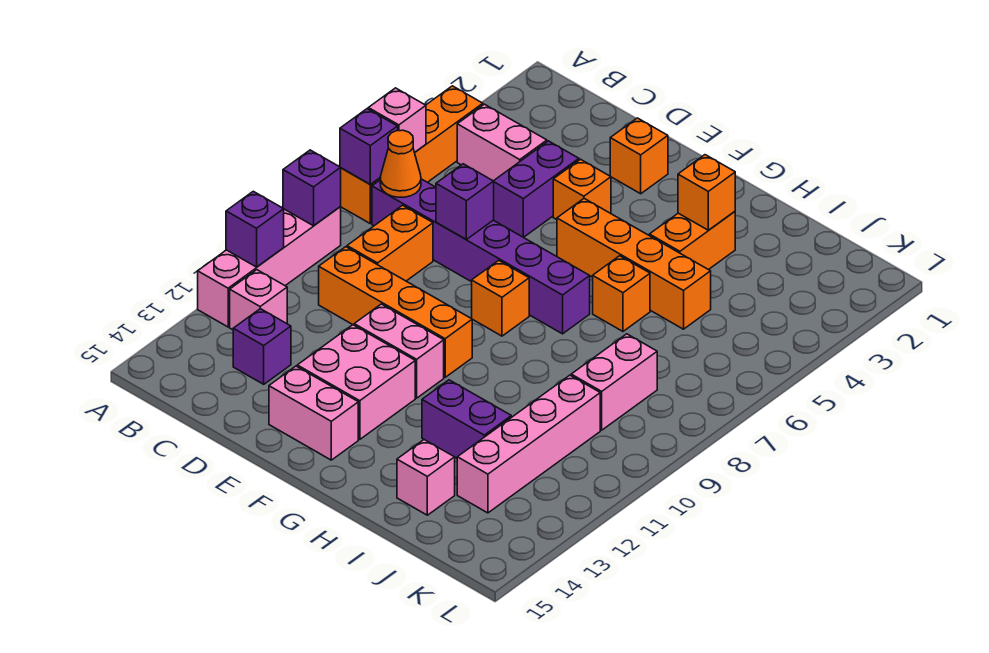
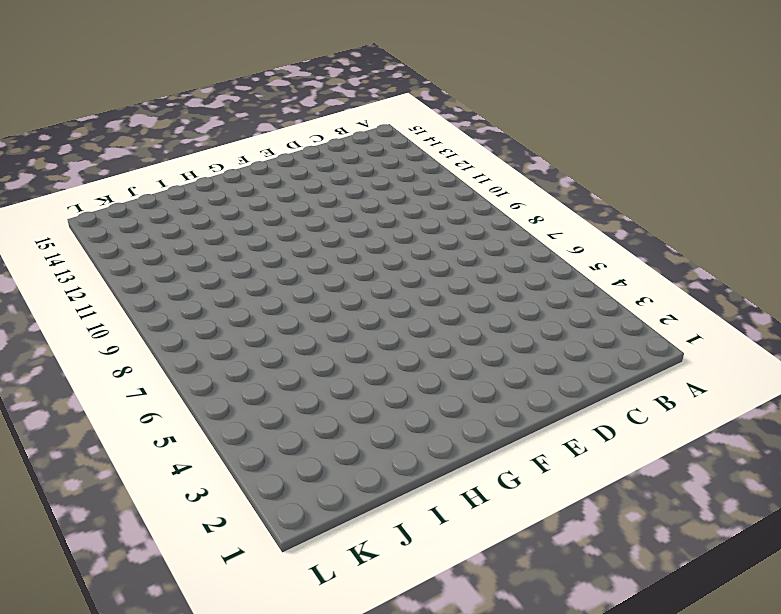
none -> orange brick A4:A7 level 1
none -> pink brick A9:A12 level 1
none -> pink brick B4:C4 level 1

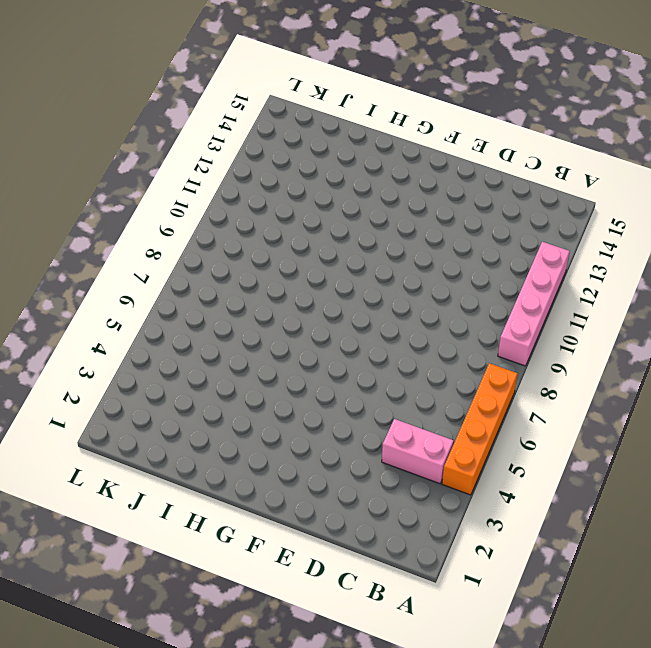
none -> purple brick B7:G7 level 1
none -> pink brick B12 level 1
none -> orange brick C8:C9 level 1

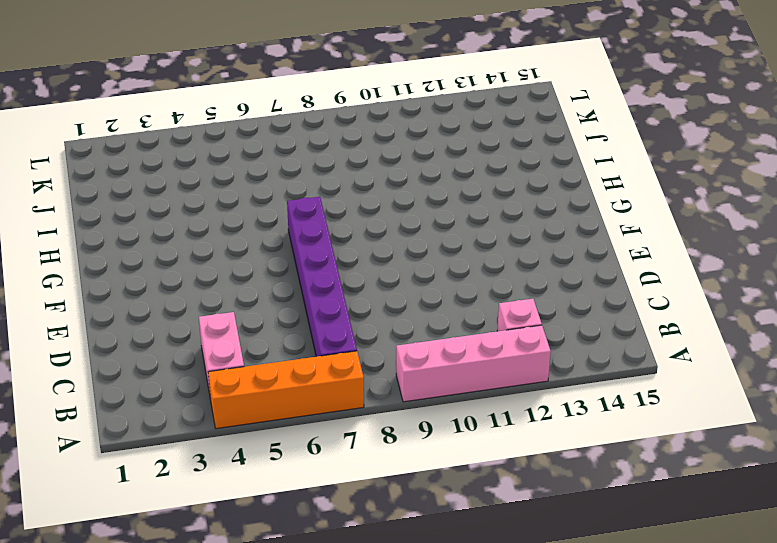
none -> orange brick C8:C9 level 1
none -> orange brick C10:F10 level 1
none -> purple brick C13 level 1

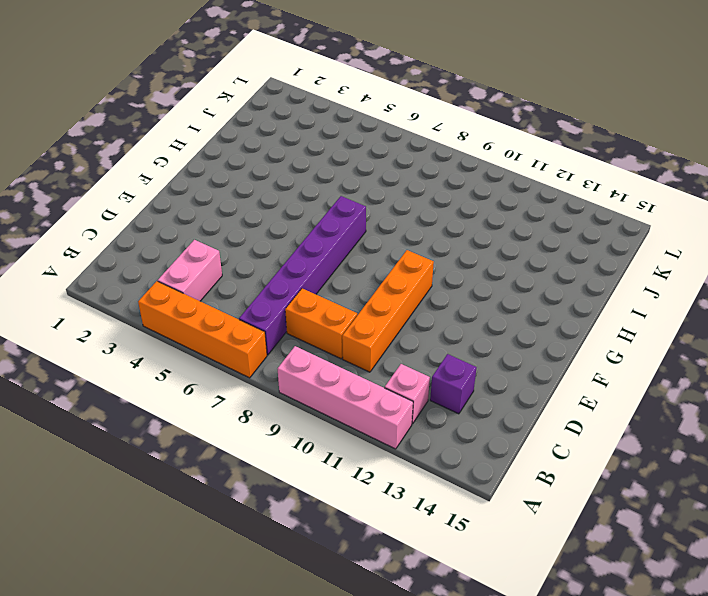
none -> purple brick D4:D5 level 1
none -> orange brick E2 level 1
none -> orange brick E4 level 1

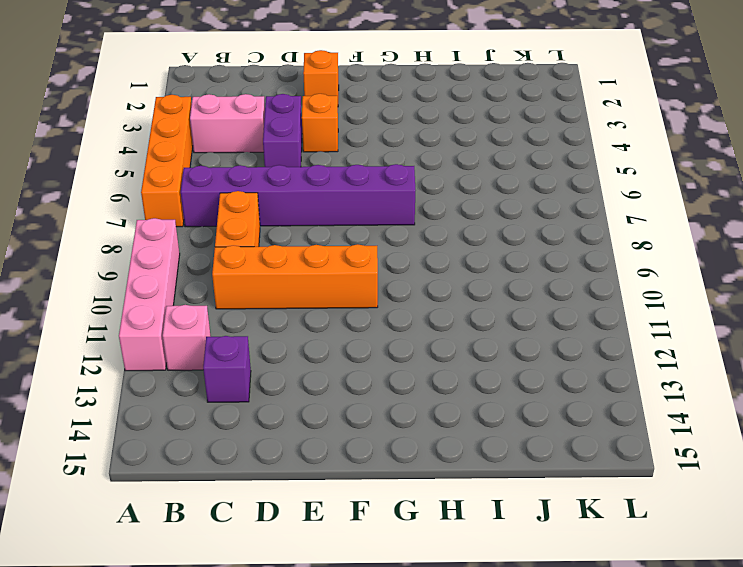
none -> pink brick E11:F11 level 1
none -> pink brick E12:F13 level 1
none -> pink brick E14:F14 level 1

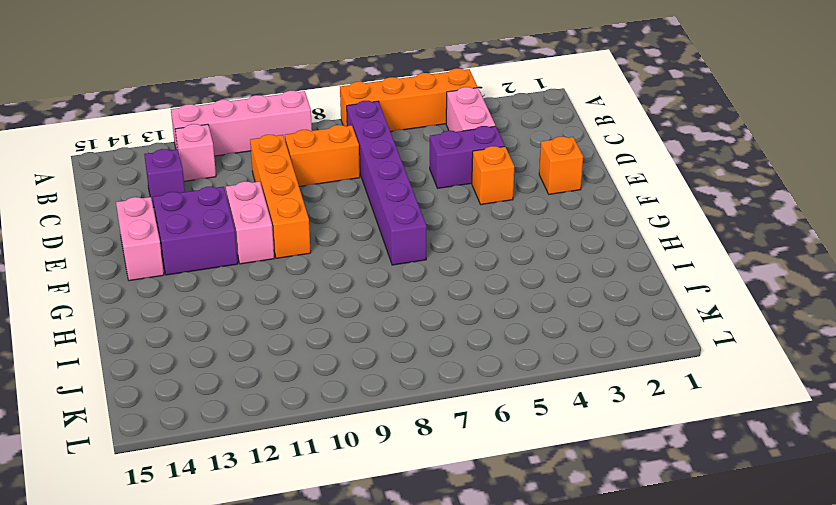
purple brick E12:F13 level 1 -> pink brick E12:F13 level 1
none -> orange brick F5:I5 level 1
none -> orange brick F8 level 1
none -> orange brick H3:H4 level 1

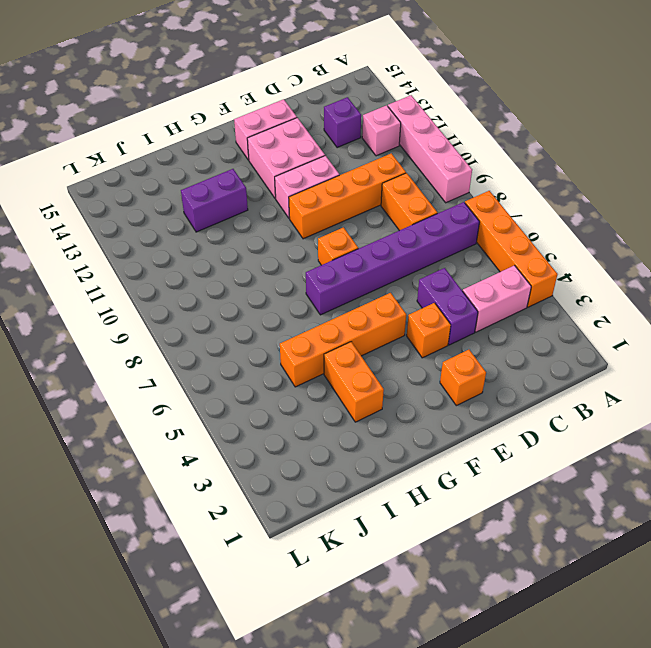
none -> orange brick H6 level 1
none -> pink brick I14 level 1
none -> pink brick J8:J9 level 1

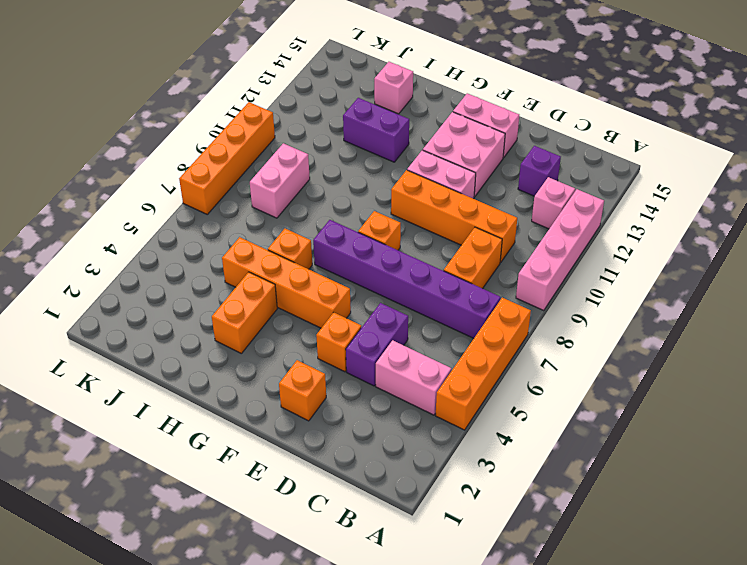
orange brick L7:L10 level 1 -> none
none -> pink brick J10:J13 level 1
none -> pink brick A6 level 2
none -> purple brick A7 level 2

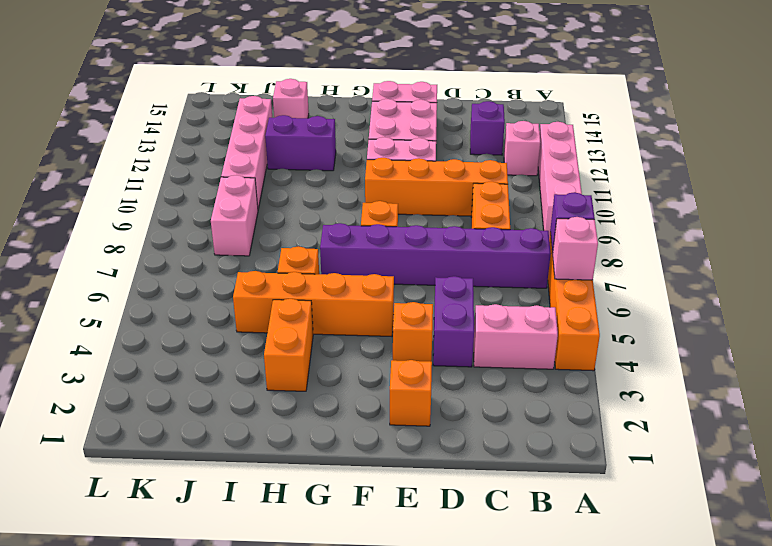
none -> purple brick A9 level 2
none -> purple brick A11 level 2
none -> orange cone B7 level 2

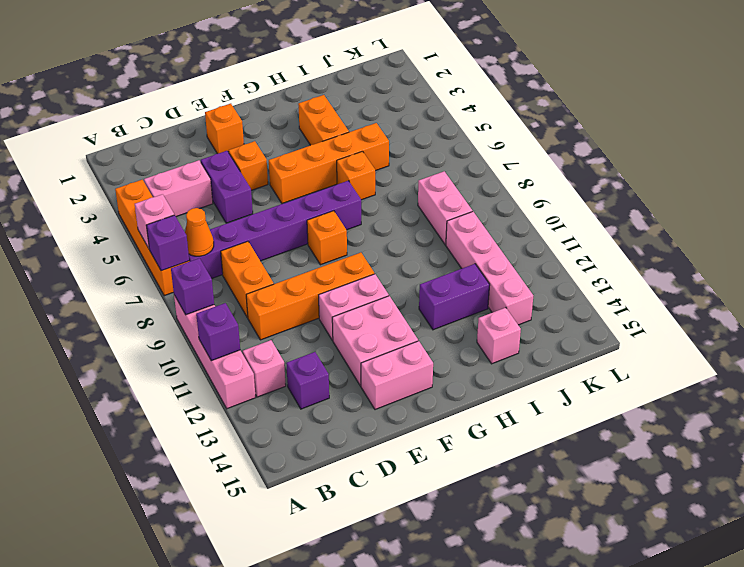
none -> purple brick D7 level 2
none -> orange brick H3 level 2

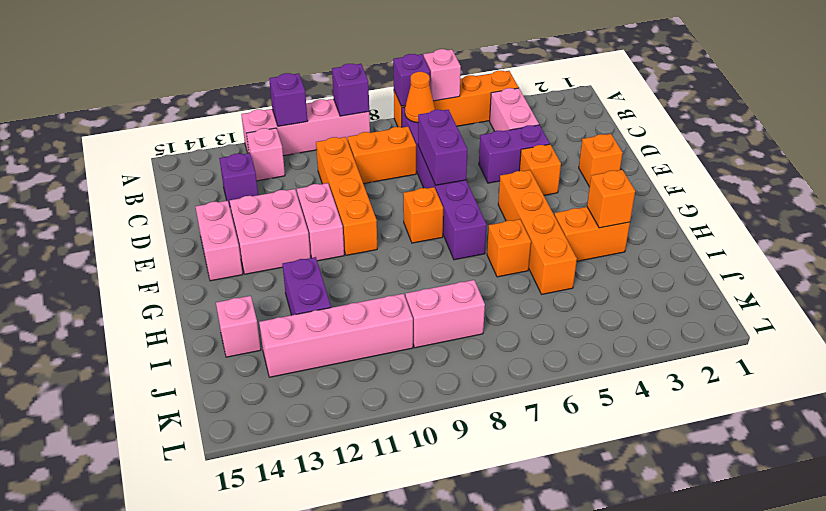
purple brick D7:E7 level 2 -> purple brick D7 level 2

